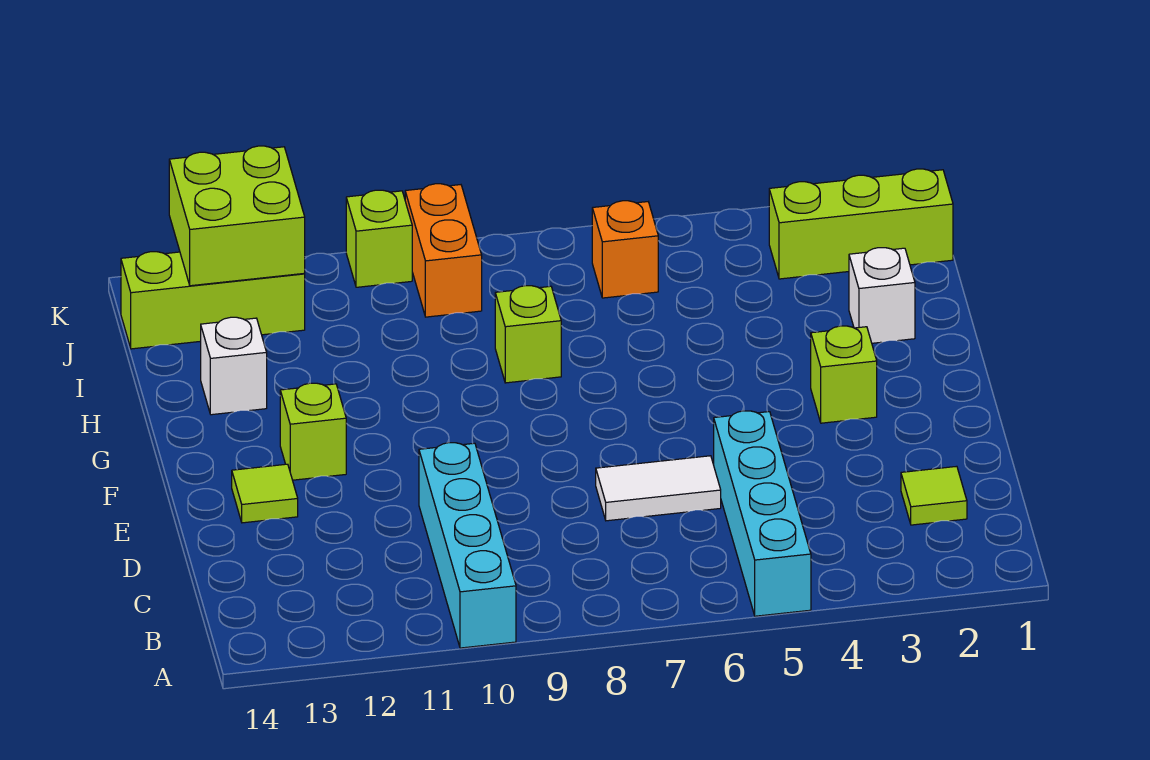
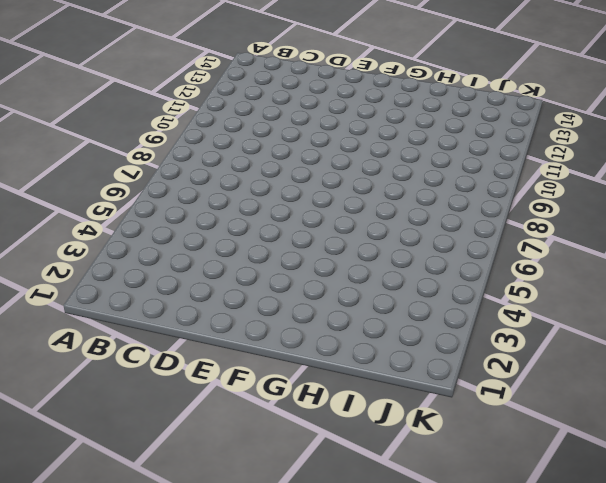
none -> cyan brick A5:D5 level 1
none -> cyan brick A10:D10 level 1
none -> lime tile C2 level 1

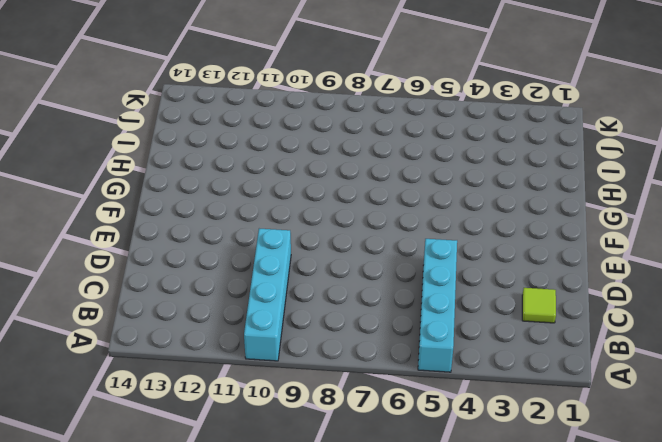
none -> white tile D6:D7 level 1
none -> lime tile E13 level 1
none -> lime brick F3 level 1

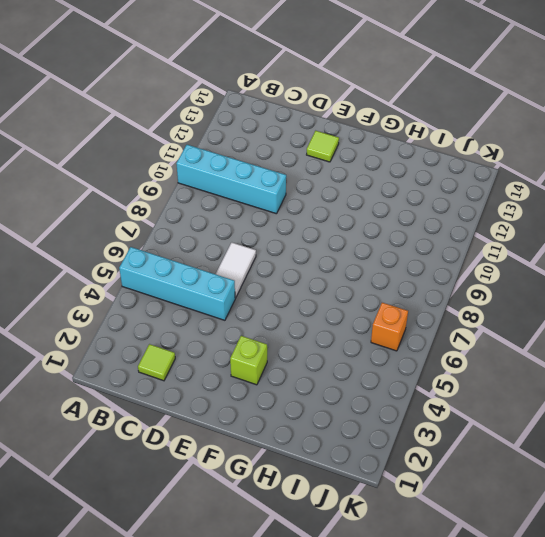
none -> lime brick F12 level 1
none -> white brick H2 level 1
none -> lime brick H8 level 1

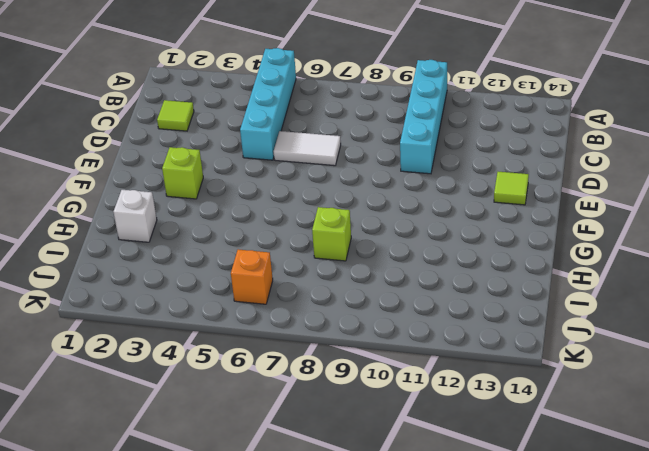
none -> lime brick F12 level 1
none -> white brick H13 level 1
none -> lime brick J1:J3 level 1

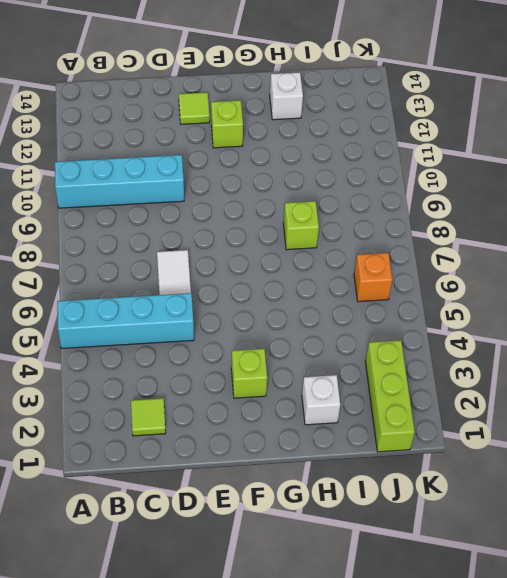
none -> orange brick J9:K9 level 1
none -> lime brick J12:J14 level 1
none -> lime brick K10 level 1

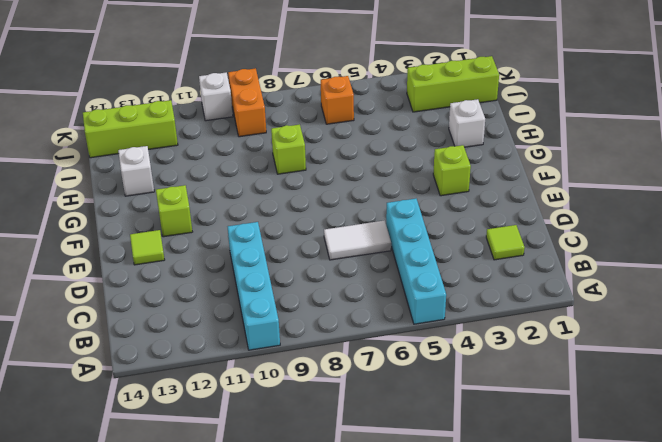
white brick K10 level 1 -> lime brick K10 level 1
none -> lime brick J12:K13 level 2

